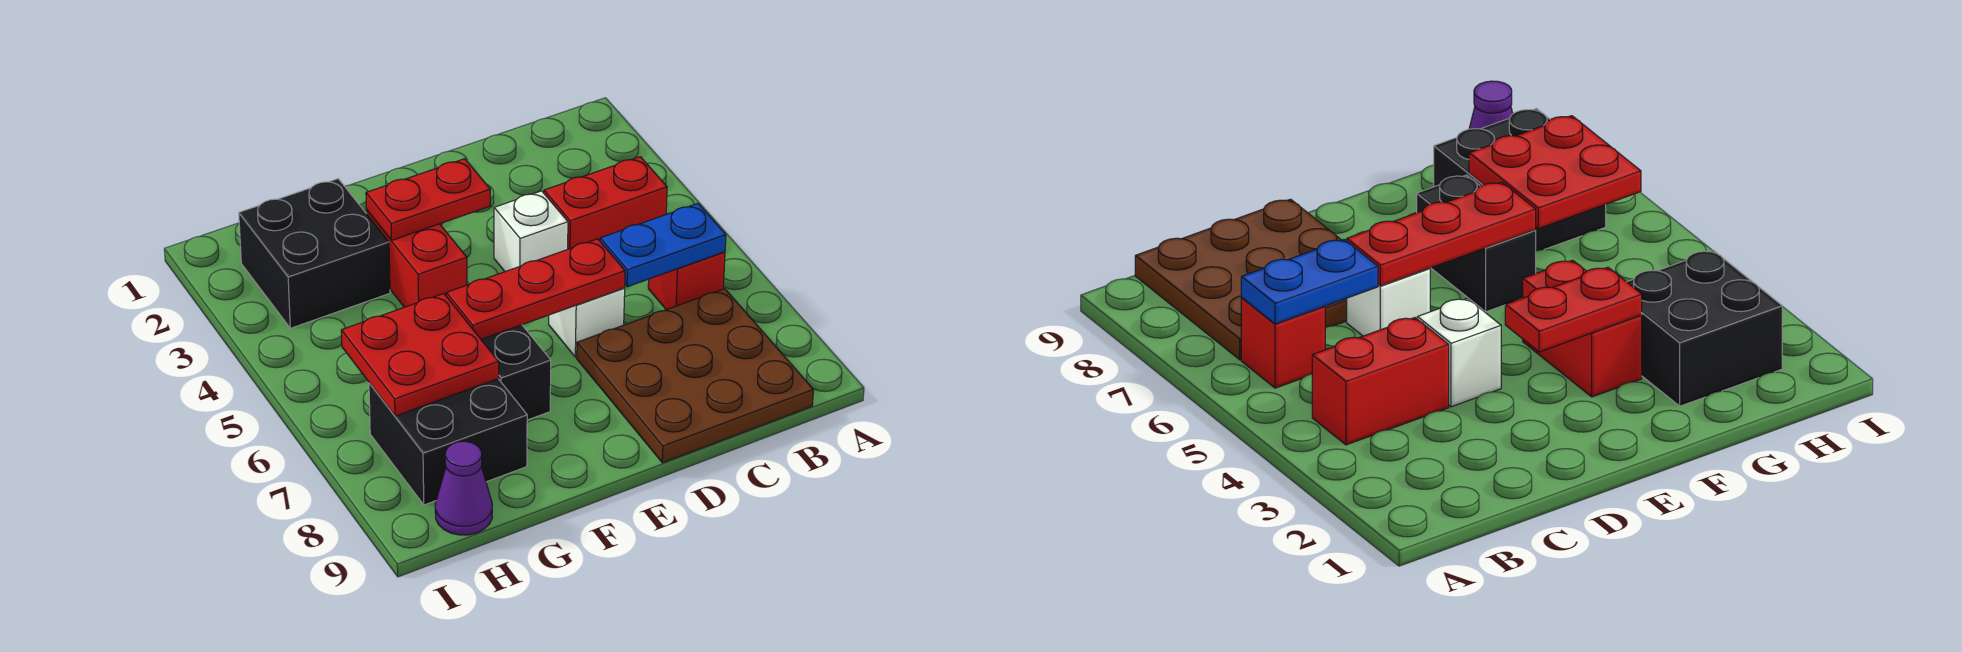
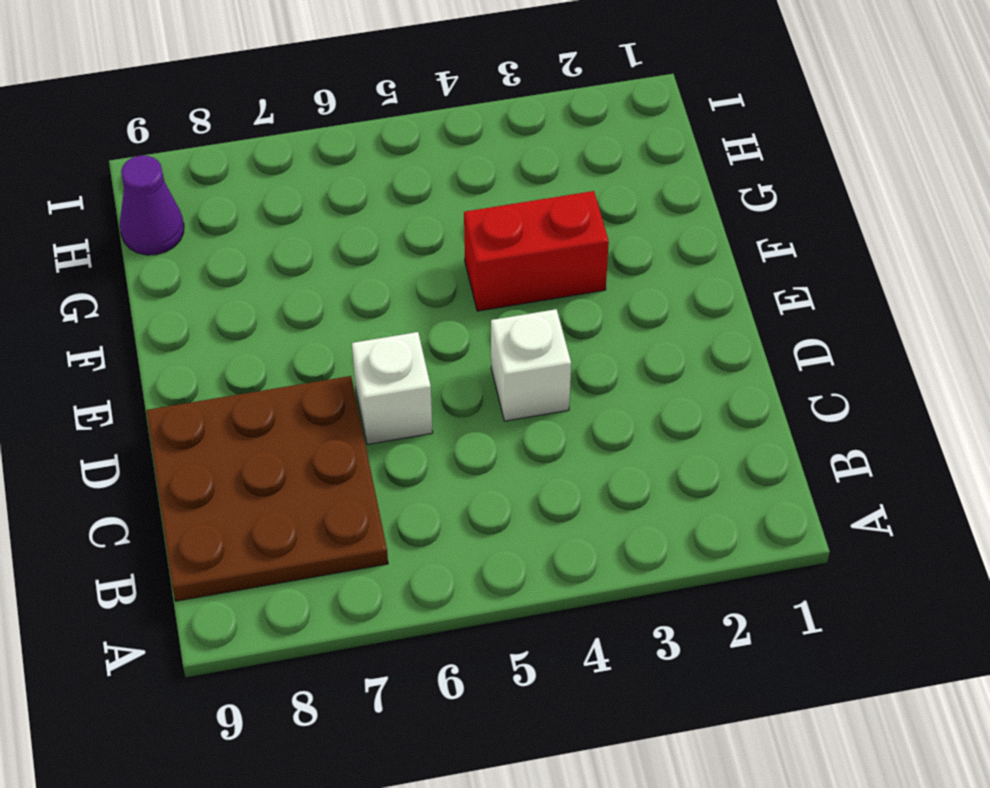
none -> red brick B4:C4 level 1
none -> red brick B6 level 1
none -> black brick F6:F7 level 1

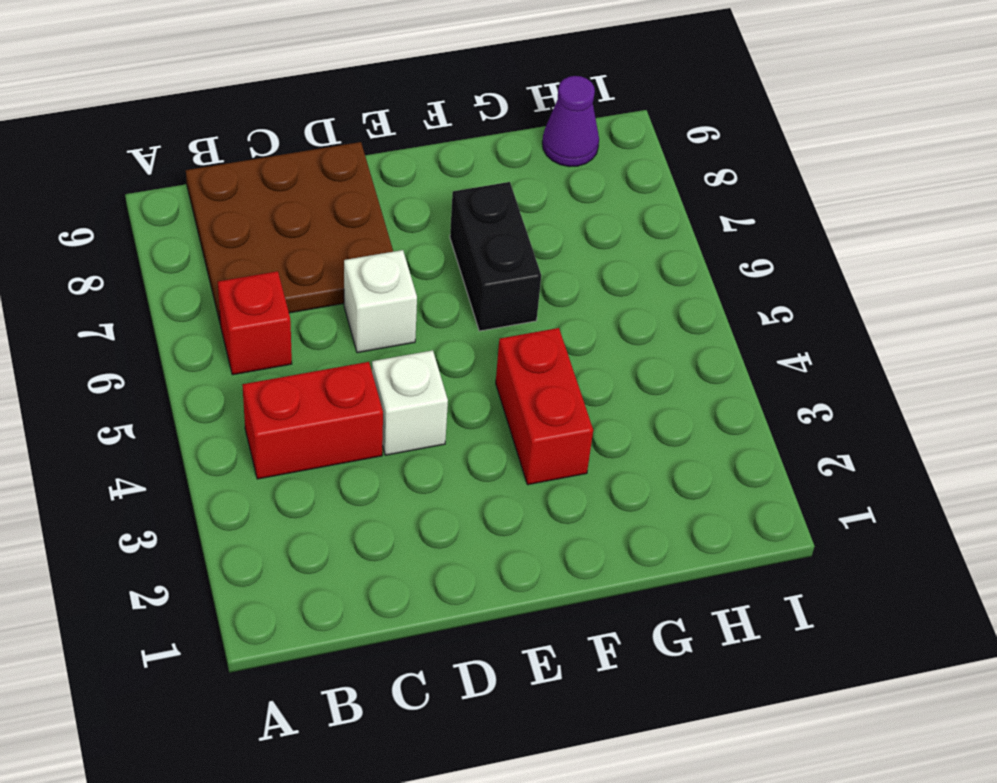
none -> black brick G2:H3 level 1
none -> black brick G7:H8 level 1
none -> blue plate B6:C6 level 2

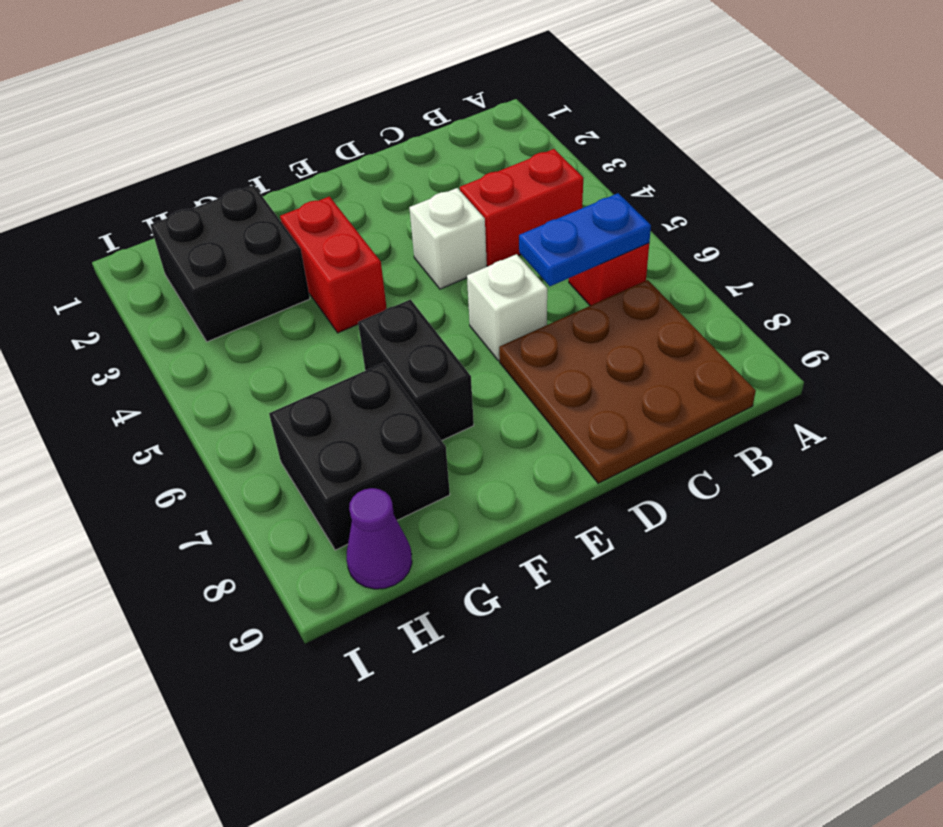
none -> red plate D6:F6 level 2
none -> red plate E3:F3 level 2
none -> red plate G6:H7 level 2

